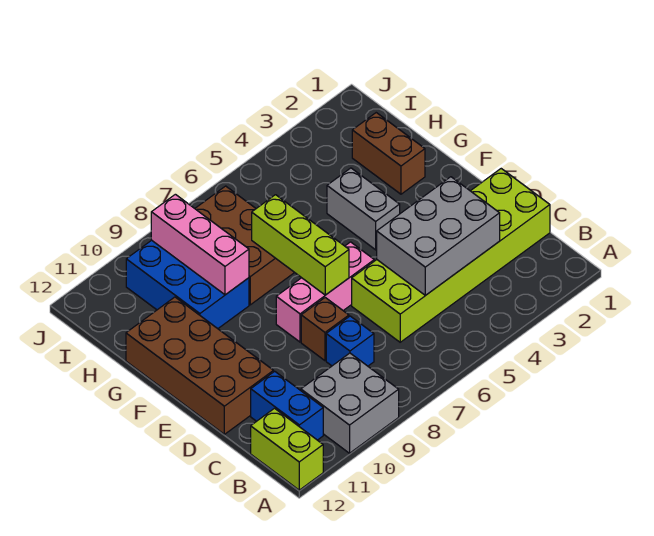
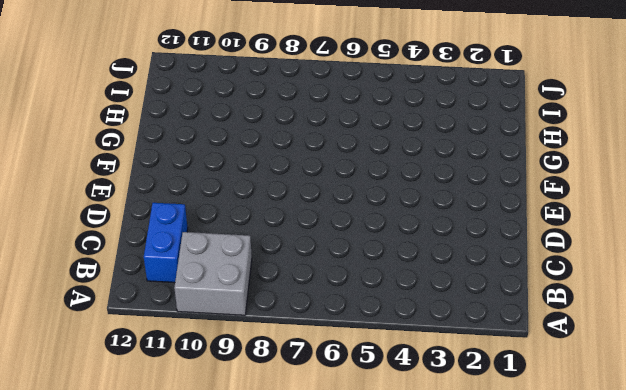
none -> lime brick A12:B12 level 1
none -> lime brick C1:D6 level 1
none -> blue brick C8 level 1

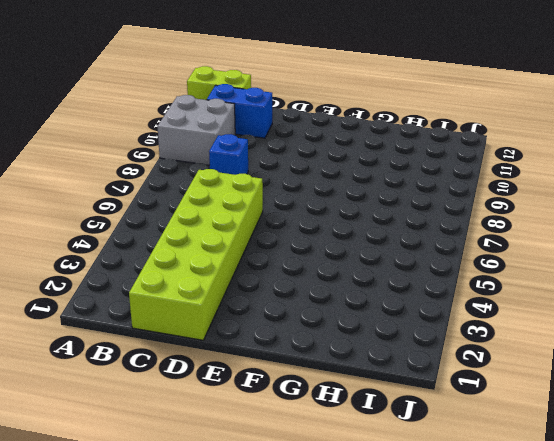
none -> brown brick D8 level 1
none -> brown brick D11:G12 level 1
none -> pink brick E6:E8 level 1

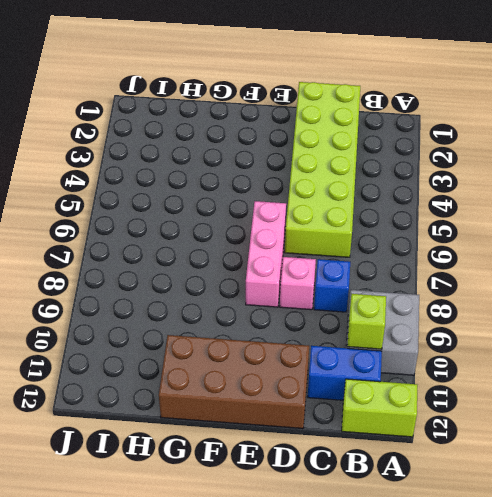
lime brick B10 level 2 -> none
pink brick D8 level 1 -> brown brick D8 level 1
none -> grey brick F4:G4 level 1
none -> brown brick G2:H2 level 1
none -> brown brick G7:I8 level 1

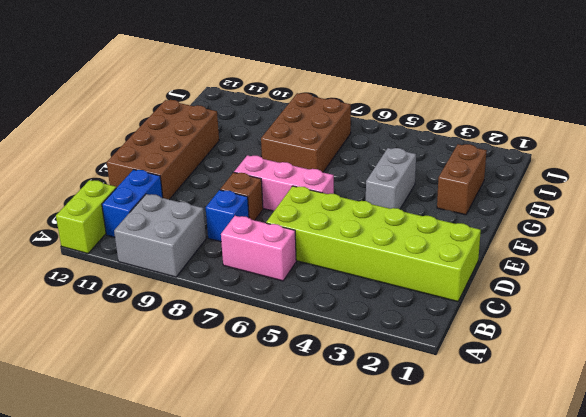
pink brick B6:B7 level 1 -> none
none -> blue brick G9:I10 level 1
none -> grey brick C3:D5 level 2
none -> lime brick E7:G7 level 2

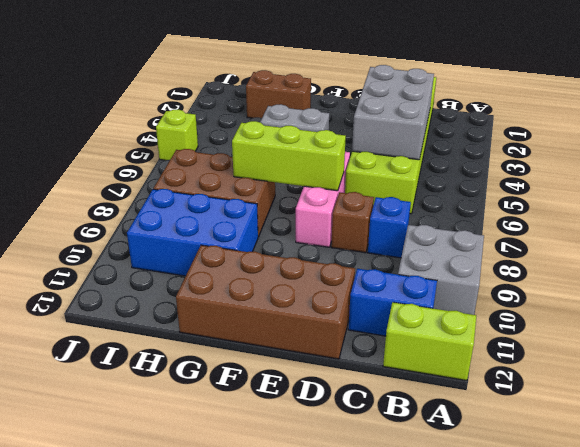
lime brick J5 level 1 -> none
none -> pink brick G9:I9 level 2

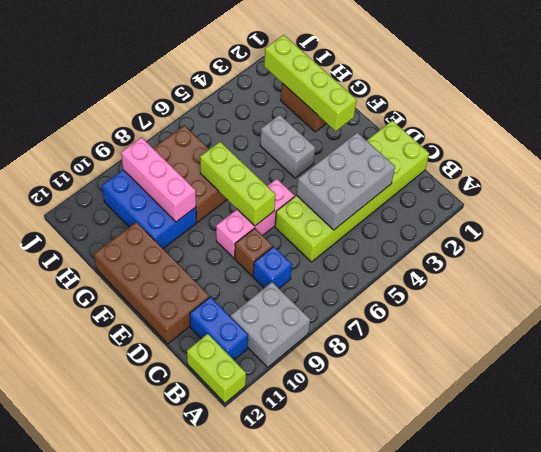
lime brick F2:I2 level 2 -> none

